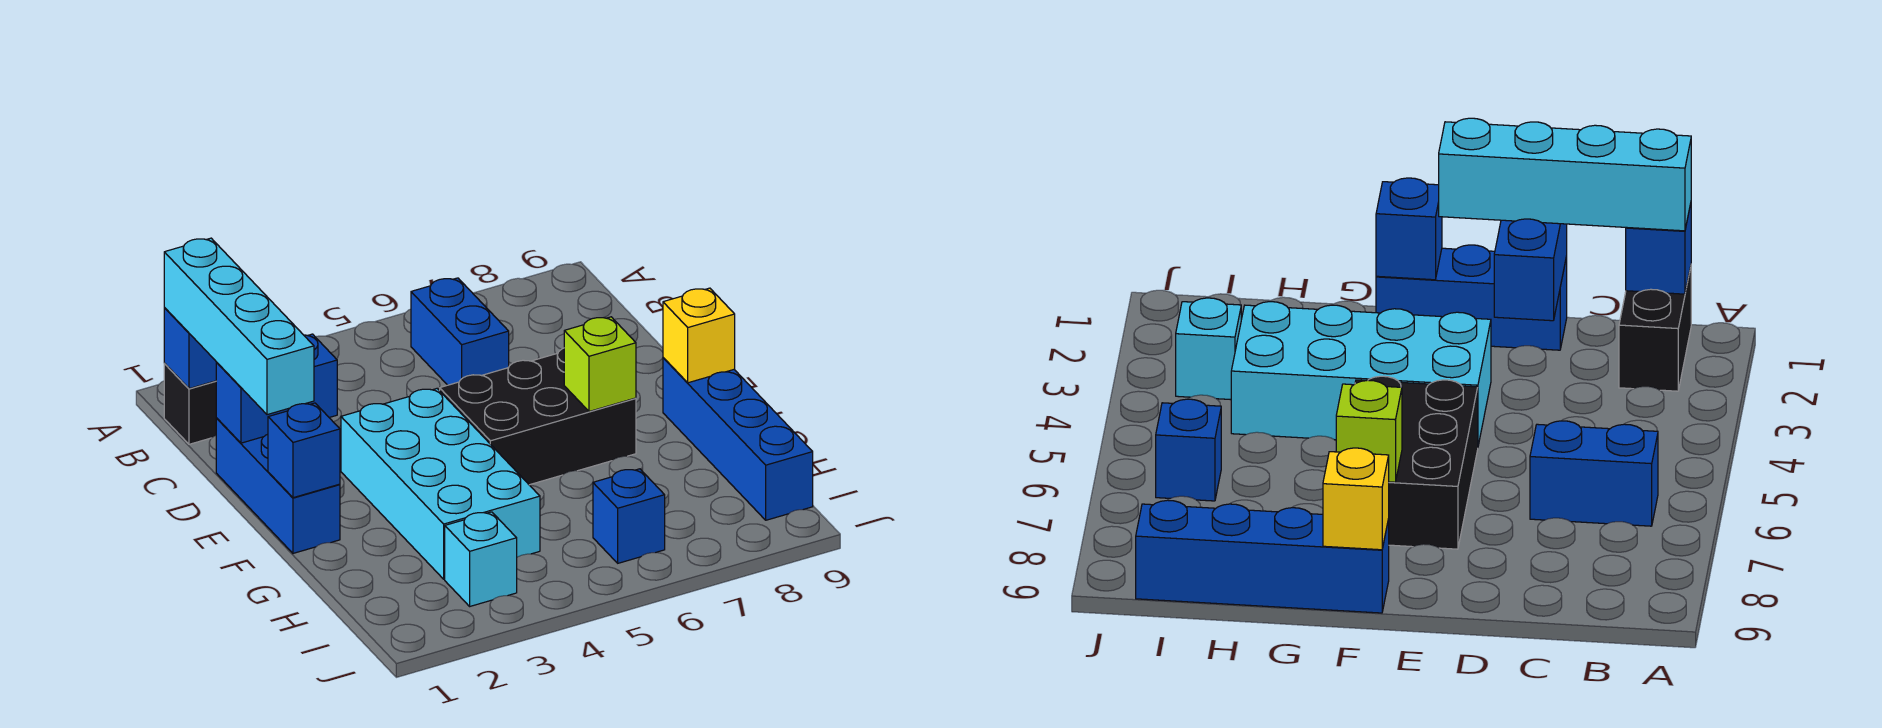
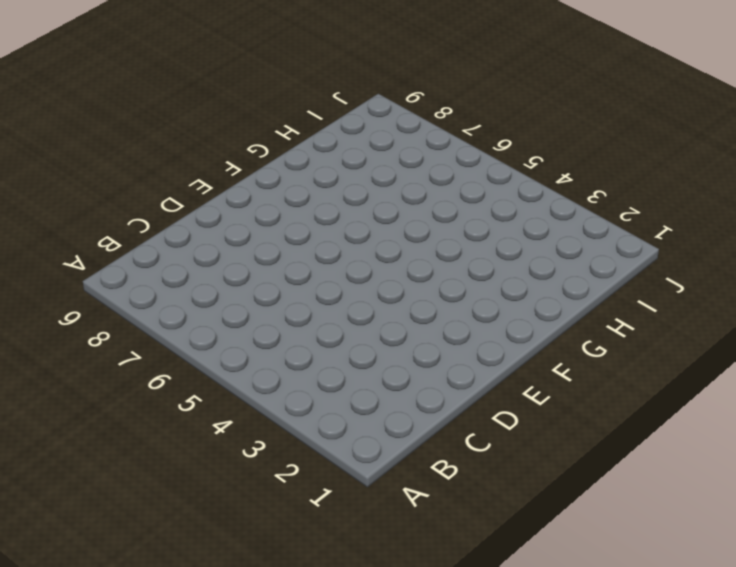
none -> black brick B1:B2 level 1
none -> blue brick B6:C6 level 1
none -> blue brick D1:F1 level 1

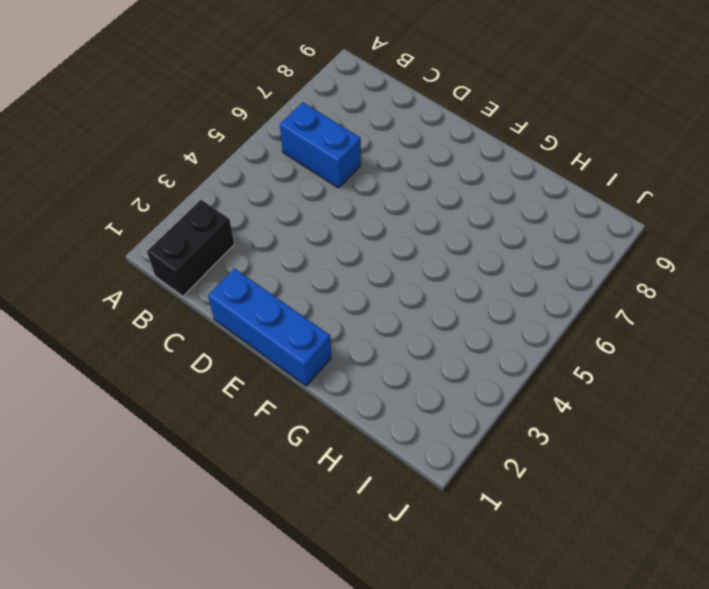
none -> cyan brick E3:H4 level 1
none -> black brick E5:F7 level 1
none -> blue brick F9:I9 level 1

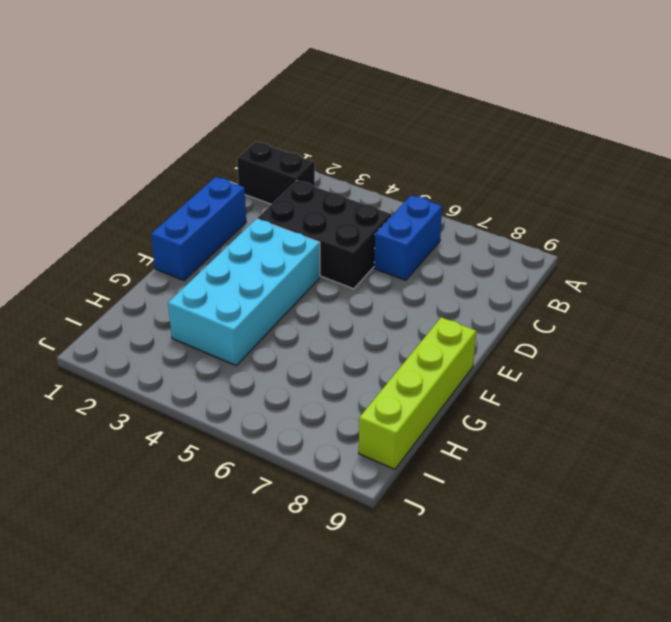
black brick C3:D5 level 1 -> black brick E5:F7 level 1
lime brick F9:I9 level 1 -> blue brick F9:I9 level 1
none -> cyan brick I3 level 1
none -> blue brick I6 level 1
none -> blue brick B1 level 2

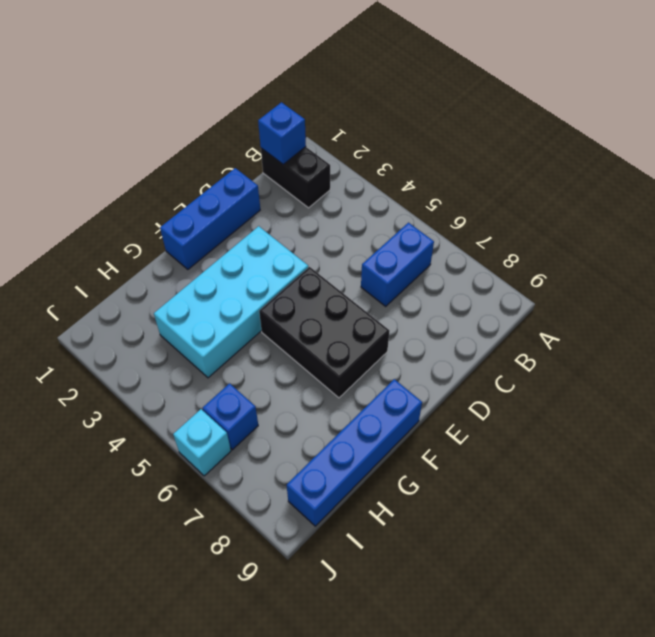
cyan brick J6 level 1 -> cyan brick I3 level 1
none -> blue brick D1:D2 level 2
none -> blue brick F1 level 2
none -> lime brick F7 level 2

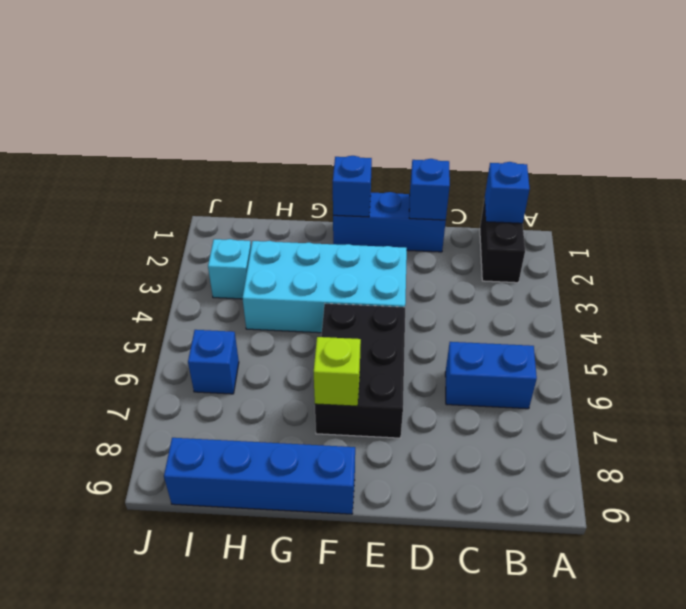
blue brick D1 level 2 -> blue brick D1:D2 level 2
none -> yellow brick F9 level 2
none -> cyan brick B1:E1 level 3

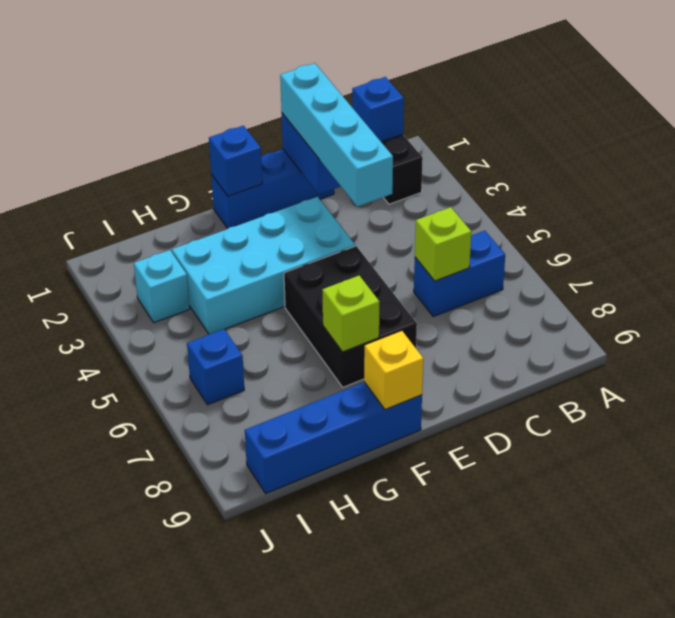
lime brick C6 level 2 -> none
cyan brick D1:D4 level 3 -> cyan brick B1:E1 level 3

